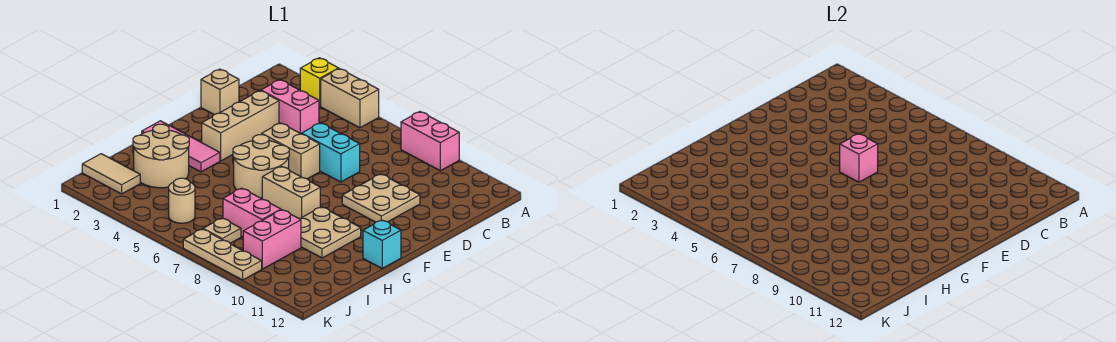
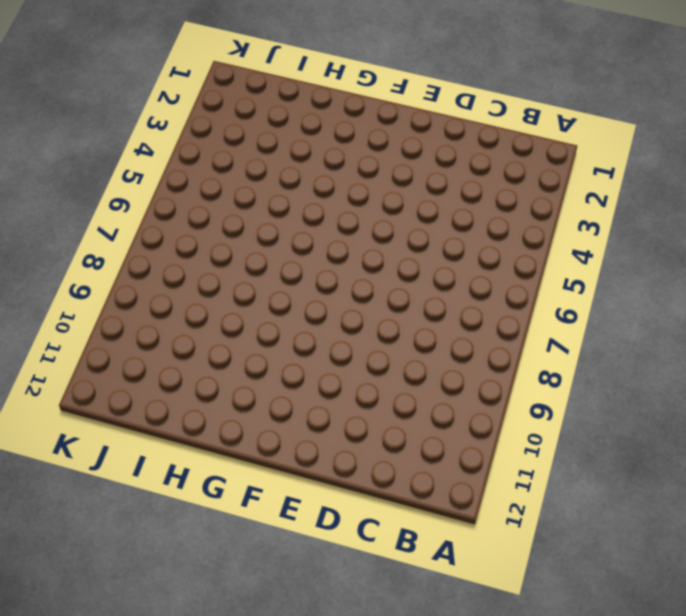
none -> yellow brick A3 level 1
none -> tan brick A4:A5 level 1
none -> pink brick A8:A9 level 1

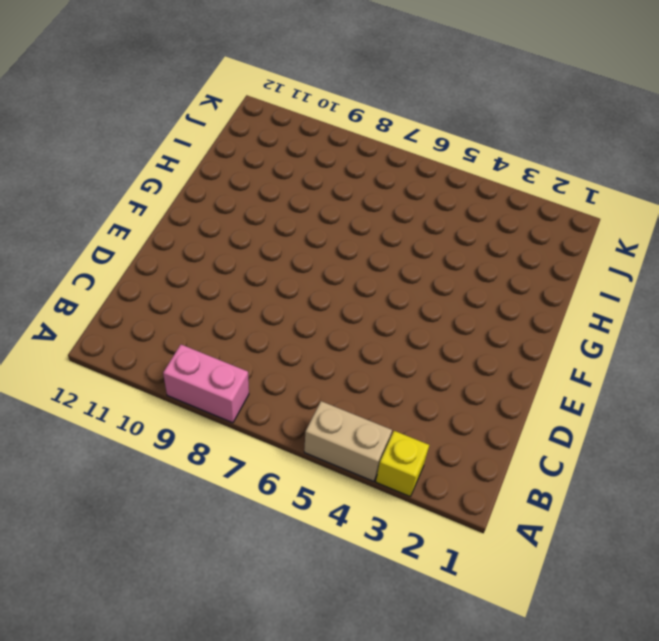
none -> pink brick C3:C4 level 1
none -> tan brick D1 level 1
none -> tan brick D3:F3 level 1

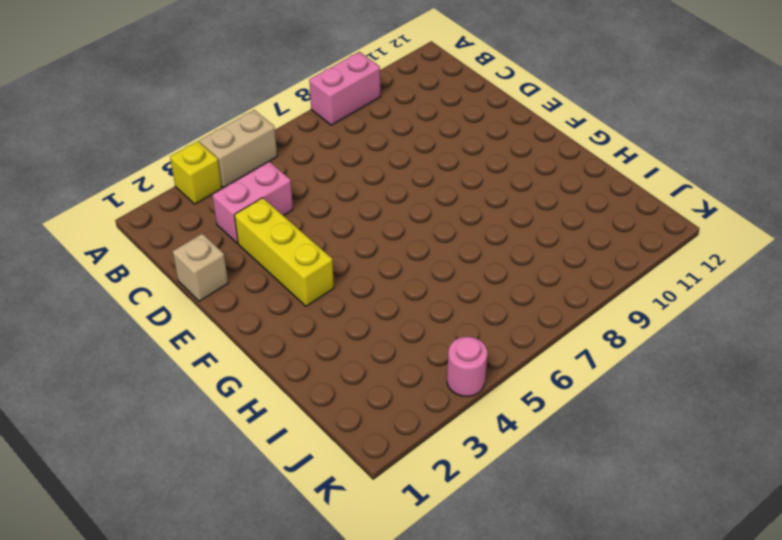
yellow brick D3:F3 level 1 -> tan brick D3:F3 level 1
pink round brick K4 level 1 -> none
none -> cyan brick D6:D7 level 1
none -> tan plate D9:E10 level 1
none -> tan brick E5:E6 level 1

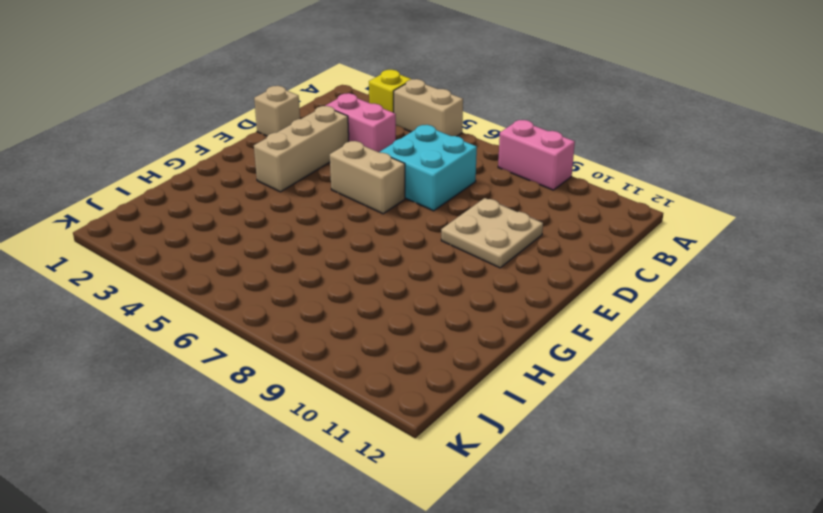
cyan brick C6:D7 level 1 -> cyan brick D6:D7 level 1
none -> tan round brick F5:G6 level 1
none -> pink tile G1:G3 level 1
none -> tan brick G7:G8 level 1

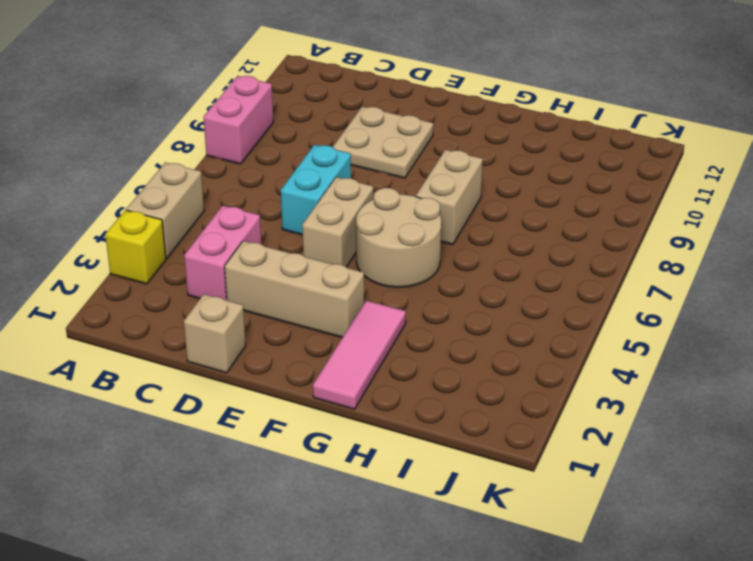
none -> tan plate G9:H10 level 1
none -> cyan brick G12 level 1
none -> tan round brick H2:I3 level 1

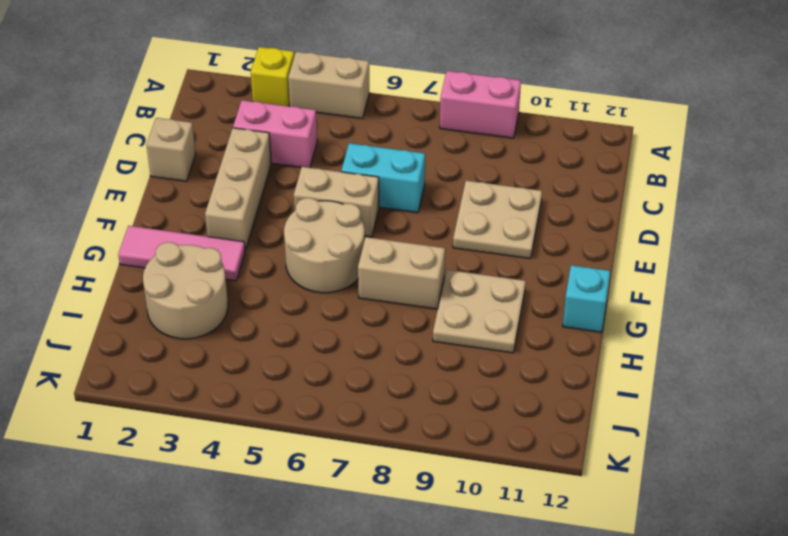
none -> pink brick I7:I8 level 1
none -> pink brick I9:J9 level 1
none -> tan tile J1:J2 level 1

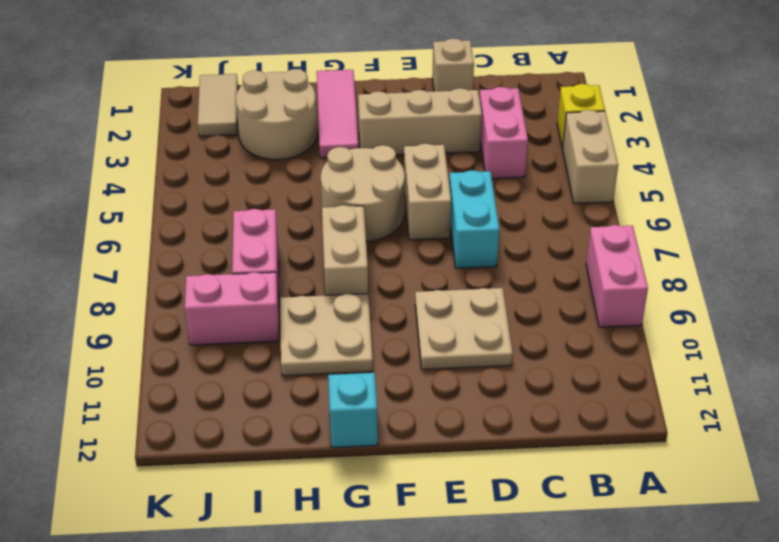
none -> tan round brick J5 level 1
none -> tan plate J7 level 1
none -> tan plate K7:K9 level 1

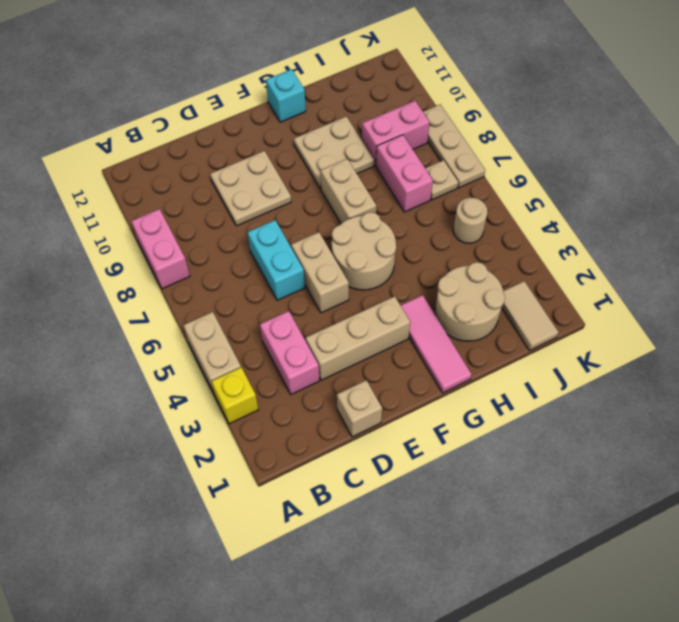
none -> pink brick E6 level 2

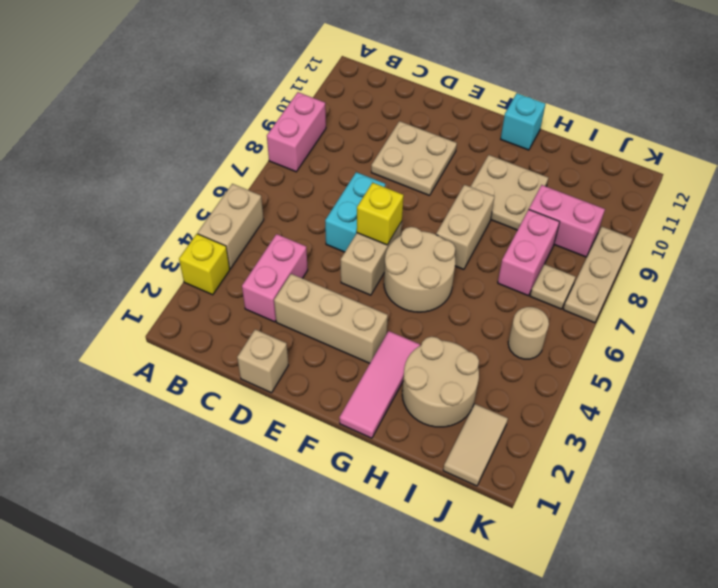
yellow brick E6 level 2 -> pink brick E6 level 2

